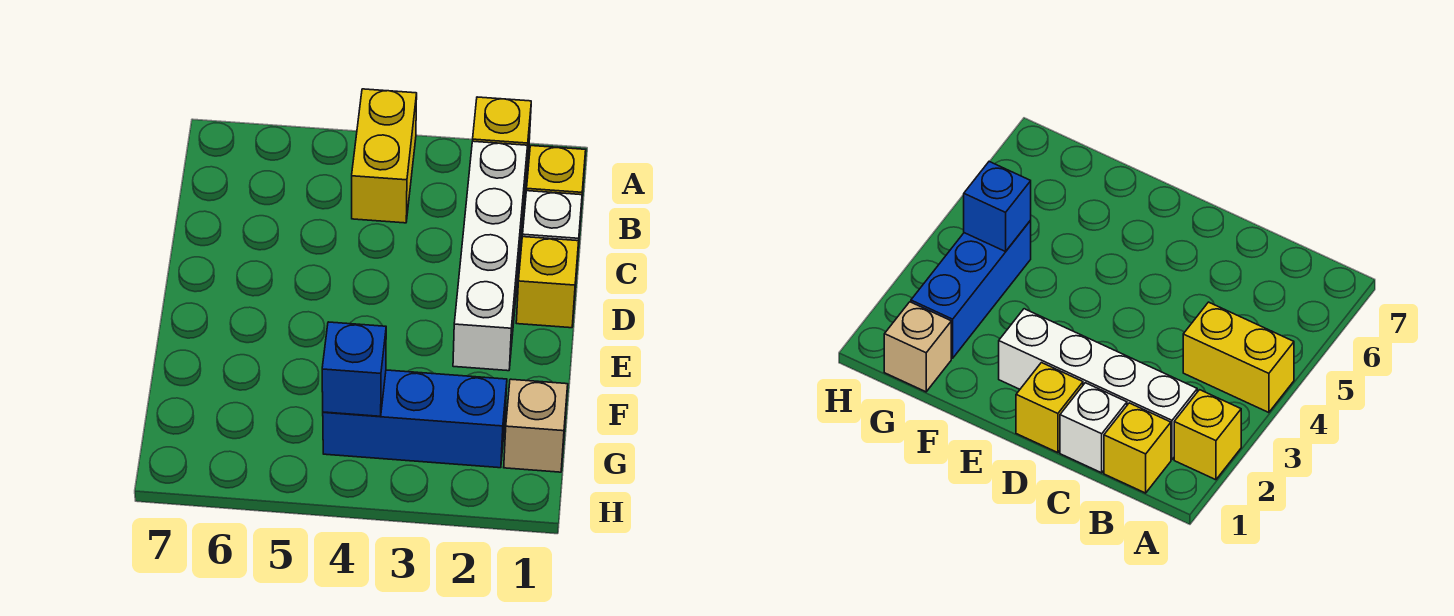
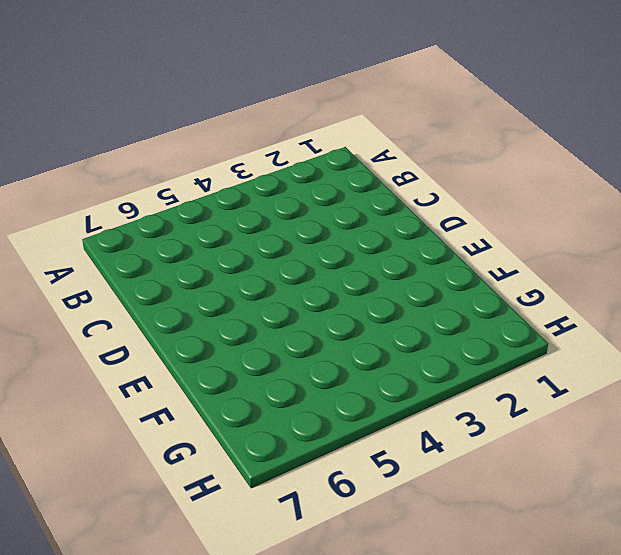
none -> yellow brick A2 level 1
none -> yellow brick A4:B4 level 1

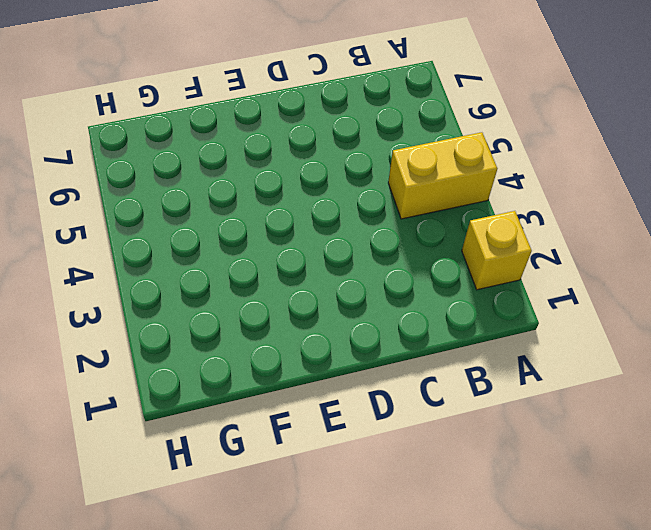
none -> yellow brick B1 level 1
none -> white brick B2:E2 level 1

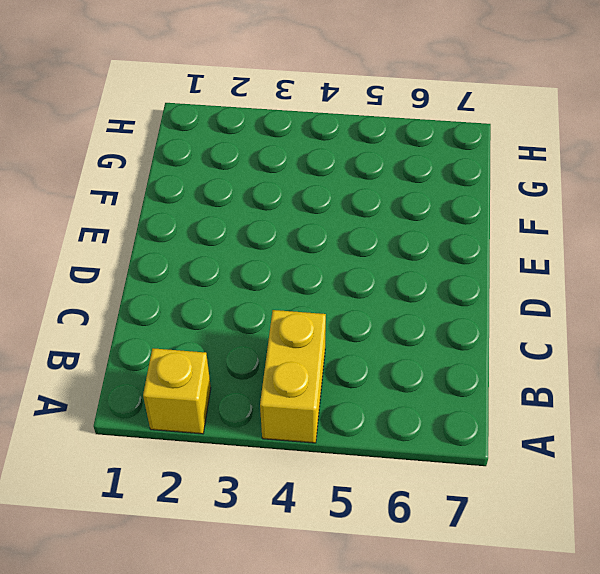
none -> yellow brick B1 level 1
none -> white brick B2:E2 level 1

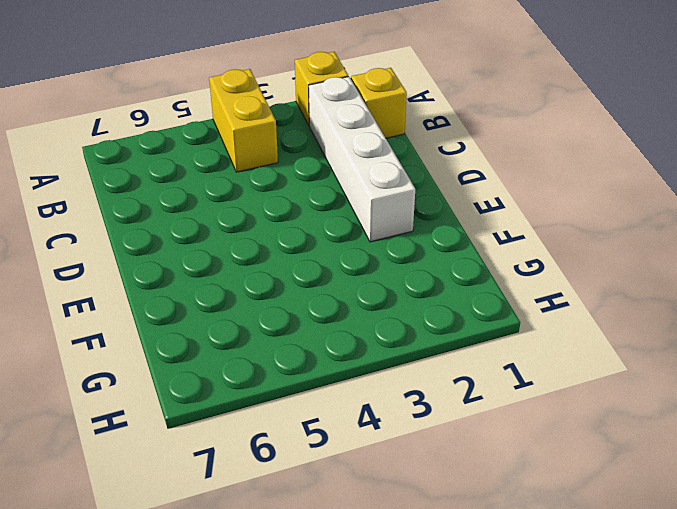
none -> white brick C1 level 1
none -> yellow brick D1 level 1

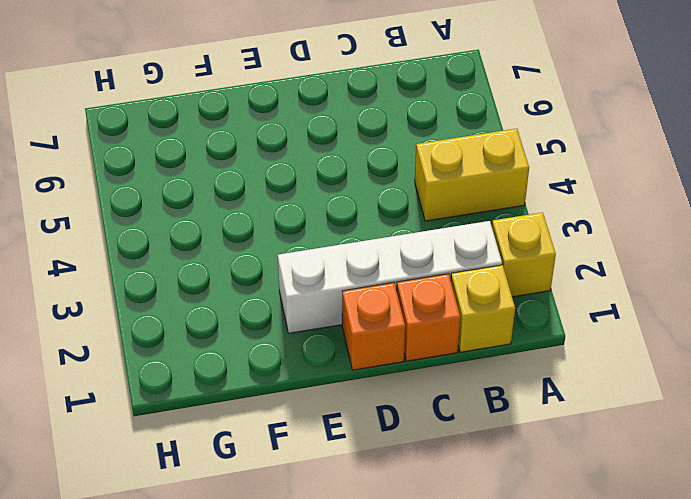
orange brick C1 level 1 -> white brick C1 level 1
orange brick D1 level 1 -> yellow brick D1 level 1
none -> tan brick G1 level 1
none -> blue brick G2:G4 level 1

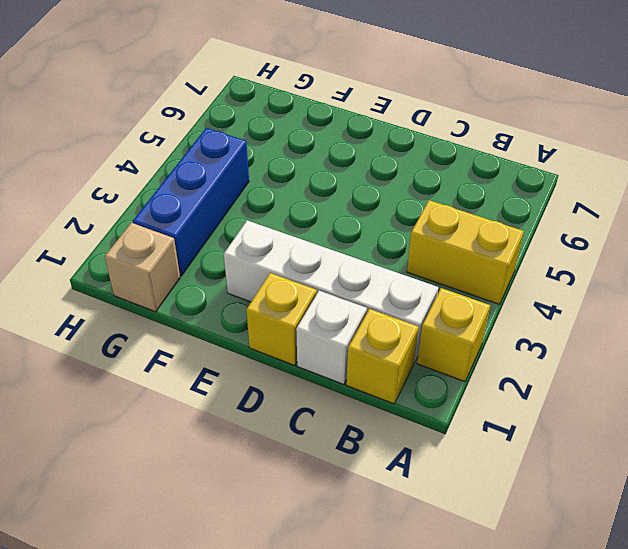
none -> blue brick G4 level 2

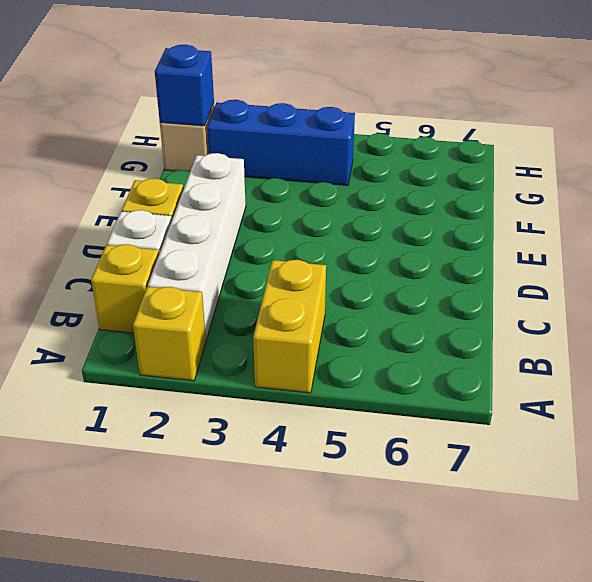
blue brick G1 level 2 -> blue brick G4 level 2

